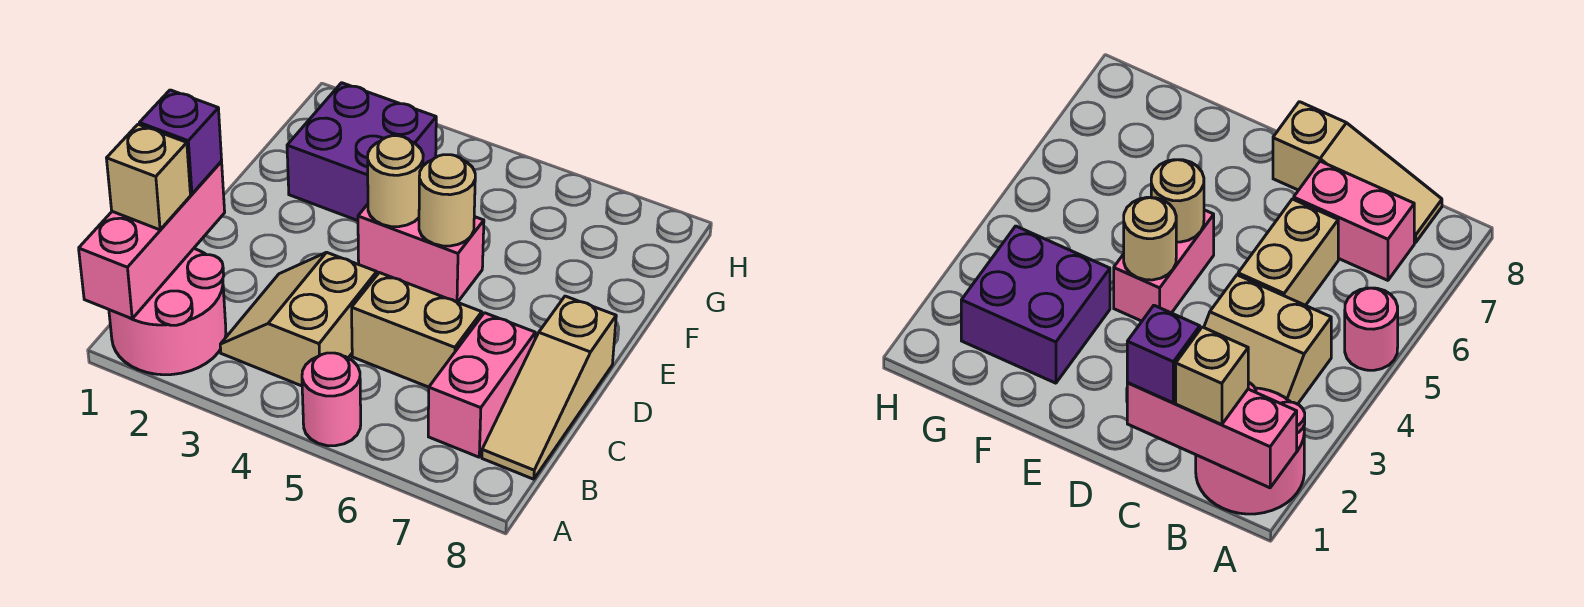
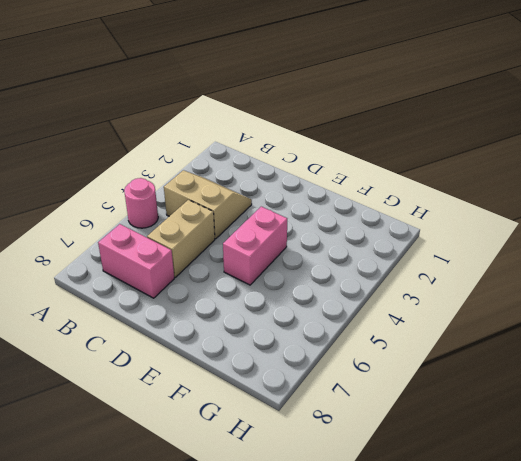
none -> pink round brick A1:B2 level 1
none -> tan slope B8:D8 level 1 top D
none -> purple brick F2:G3 level 1

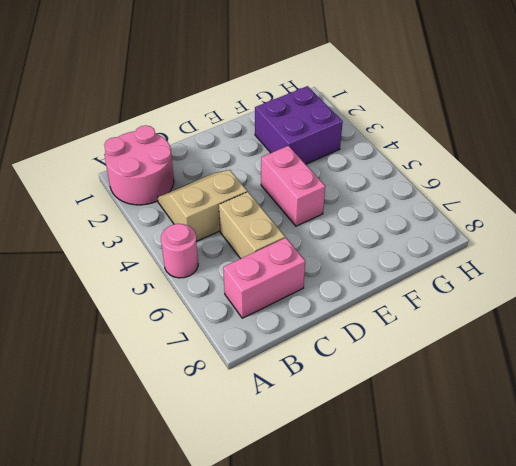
none -> tan slope B8:D8 level 1 top D
none -> pink brick A1:C1 level 2
none -> tan round brick E4 level 2

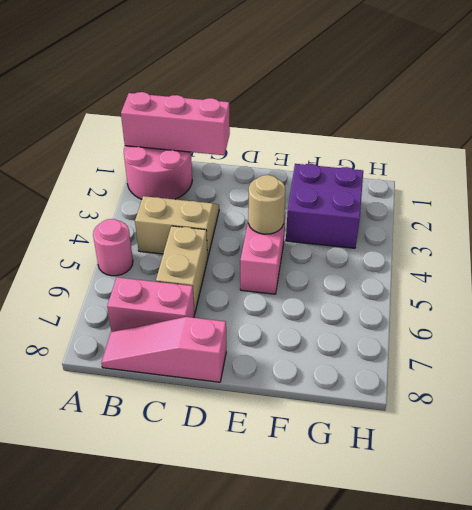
pink slope B8:D8 level 1 top D -> tan slope B8:D8 level 1 top D
none -> tan round brick E5 level 2
none -> tan brick B1 level 3
none -> purple brick C1 level 3

